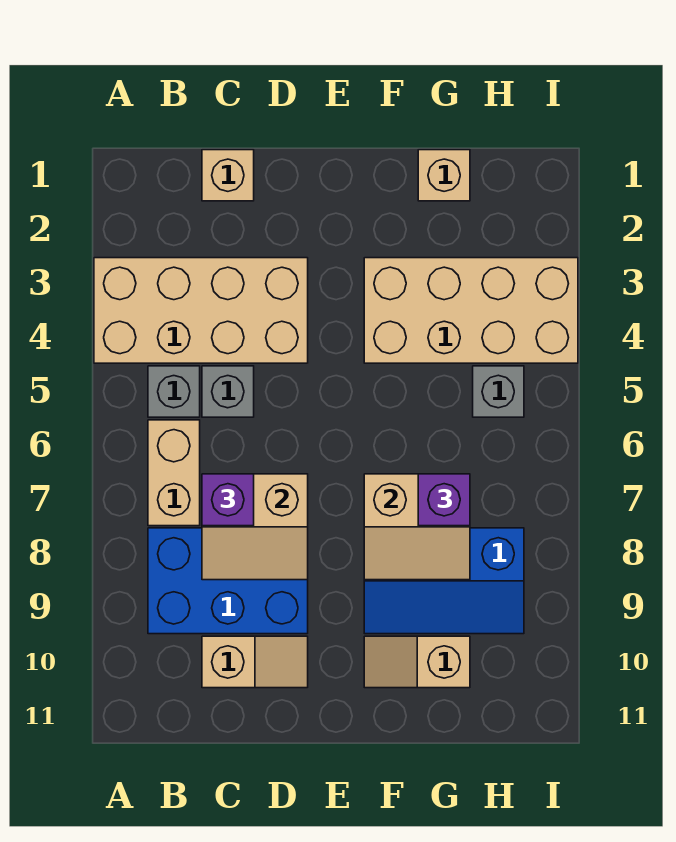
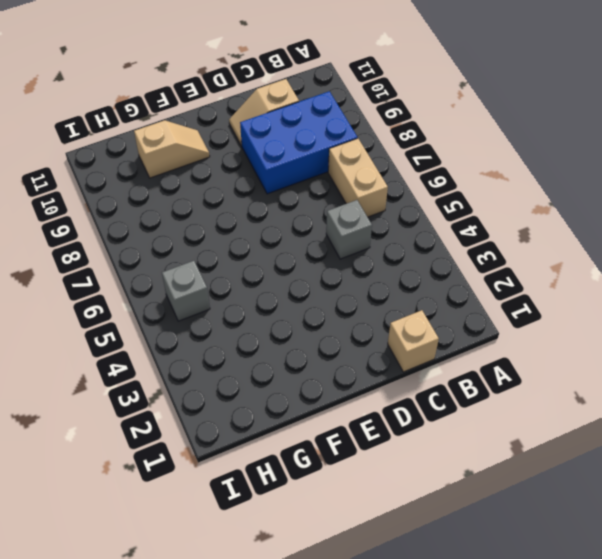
none -> tan brick A3:D4 level 1
none -> grey brick B5 level 1
none -> tan brick F3:I4 level 1

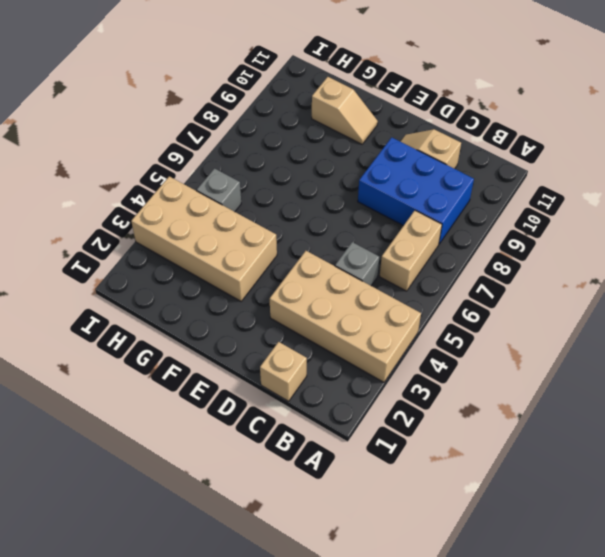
none -> grey brick B5 level 1
none -> blue slope F8:H9 level 1 top 8
none -> tan brick G1 level 1

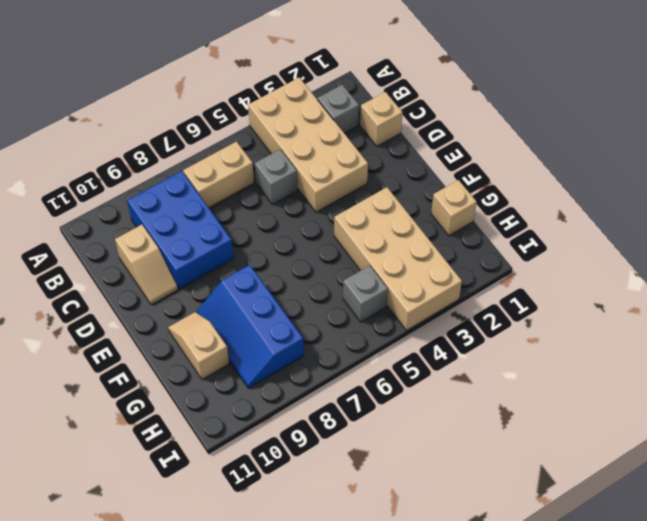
grey brick B2 level 1 -> grey brick B5 level 1
none -> tan slope C7:D8 level 2 top 7
none -> tan slope F7:G8 level 2 top 7
none -> purple brick C7 level 3

